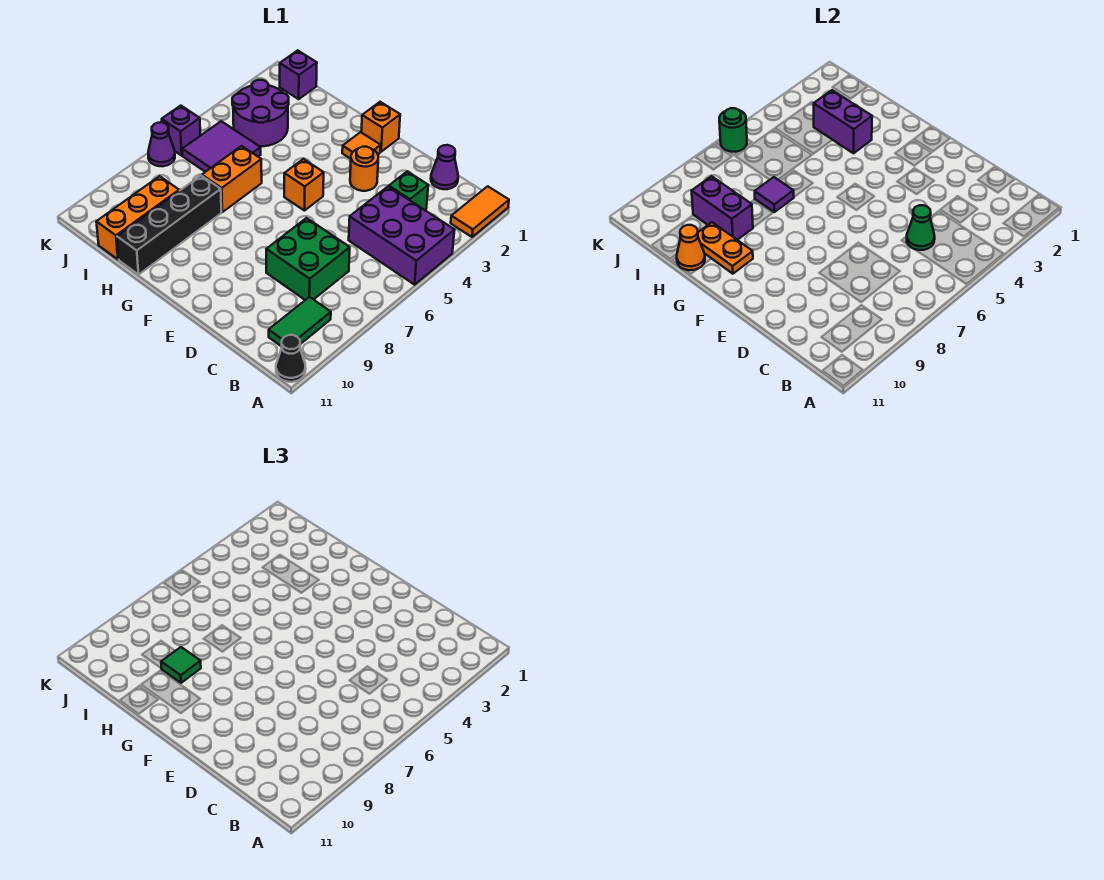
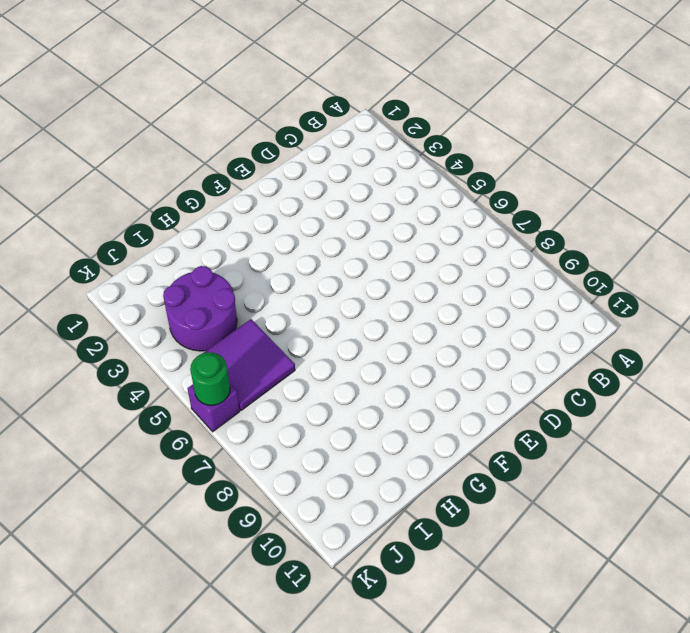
none -> orange tile A1:A2 level 1
none -> purple brick A4:C5 level 1
none -> black cone A11 level 1

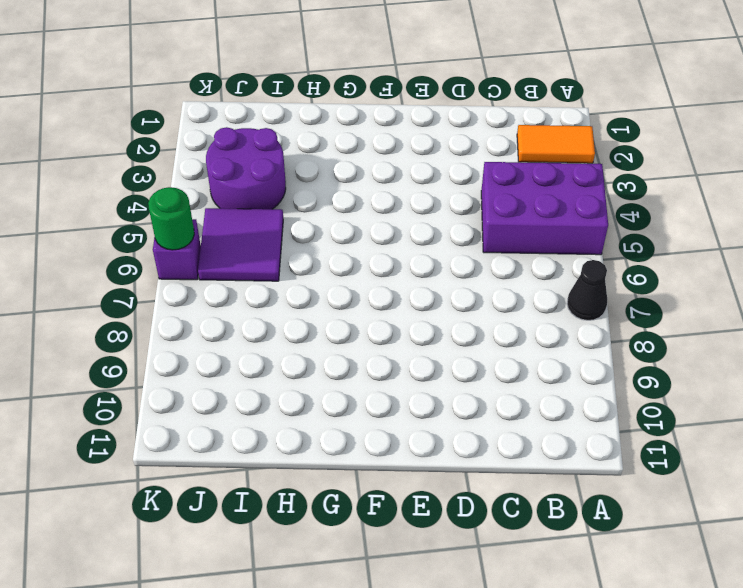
orange tile A2:B2 level 1 -> orange tile A1:A2 level 1
black cone A7 level 1 -> black cone A11 level 1
none -> green tile B9:B10 level 1
none -> purple cone C1 level 1
none -> green brick C3 level 1

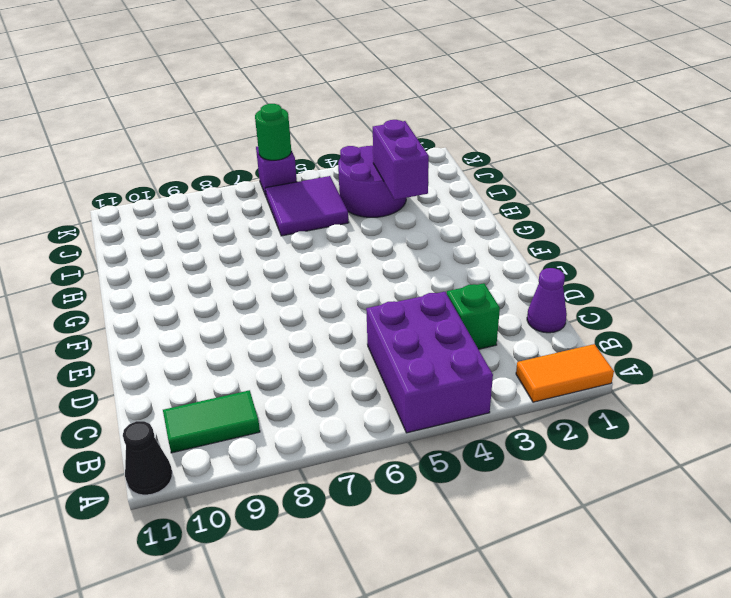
none -> green brick C7:D8 level 1
none -> orange round brick E3 level 1
none -> orange brick F1 level 1

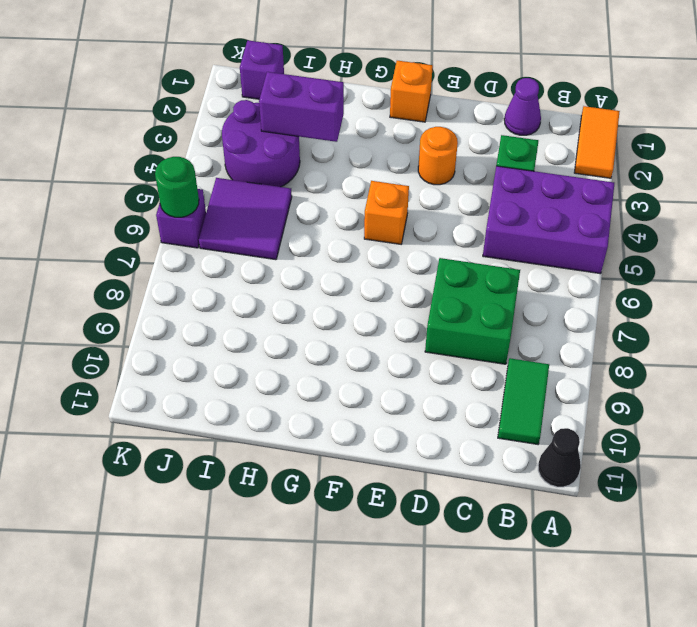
none -> orange tile F2 level 1
none -> orange brick H6:H7 level 1
none -> black brick H8:H11 level 1

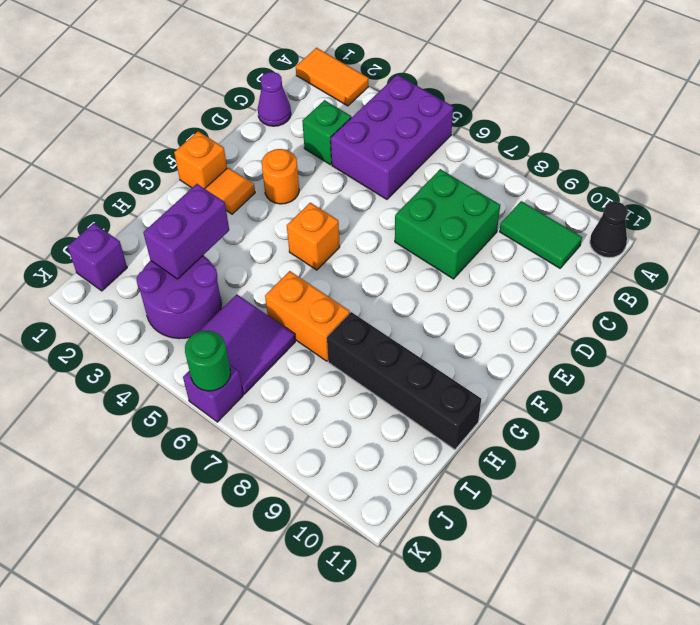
none -> orange brick I9:I11 level 1
none -> purple cone K7 level 1
none -> green cone C5 level 2

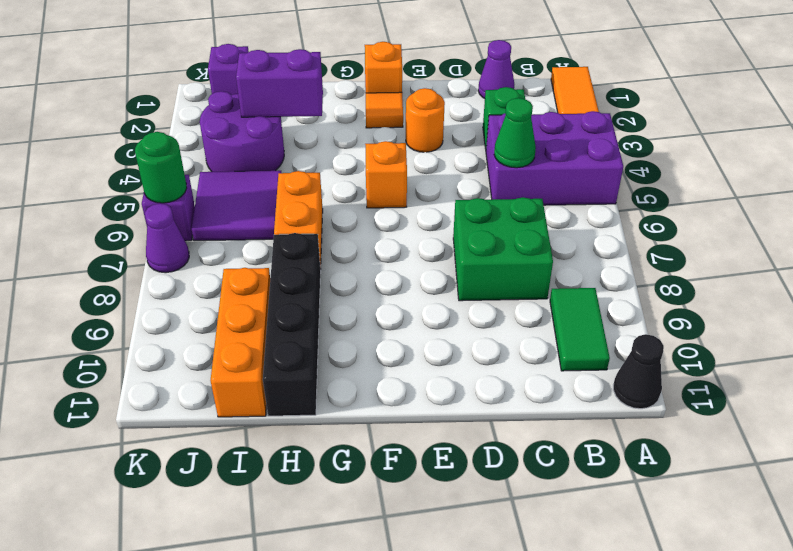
none -> orange plate G10:H10 level 2
none -> purple tile H7 level 2
none -> purple brick H9:I9 level 2

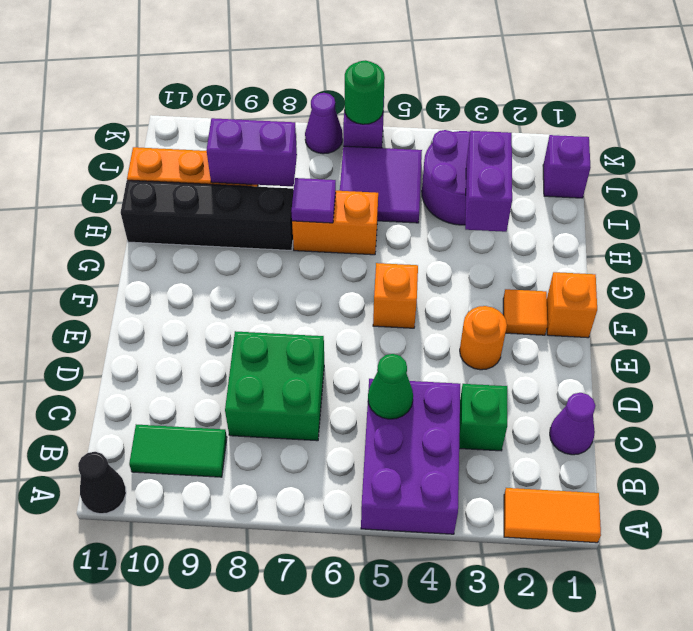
purple brick I8:I9 level 2 -> purple brick H9:I9 level 2
none -> orange plate G10:H10 level 2
none -> orange cone H11 level 2
none -> green tile H9 level 3

